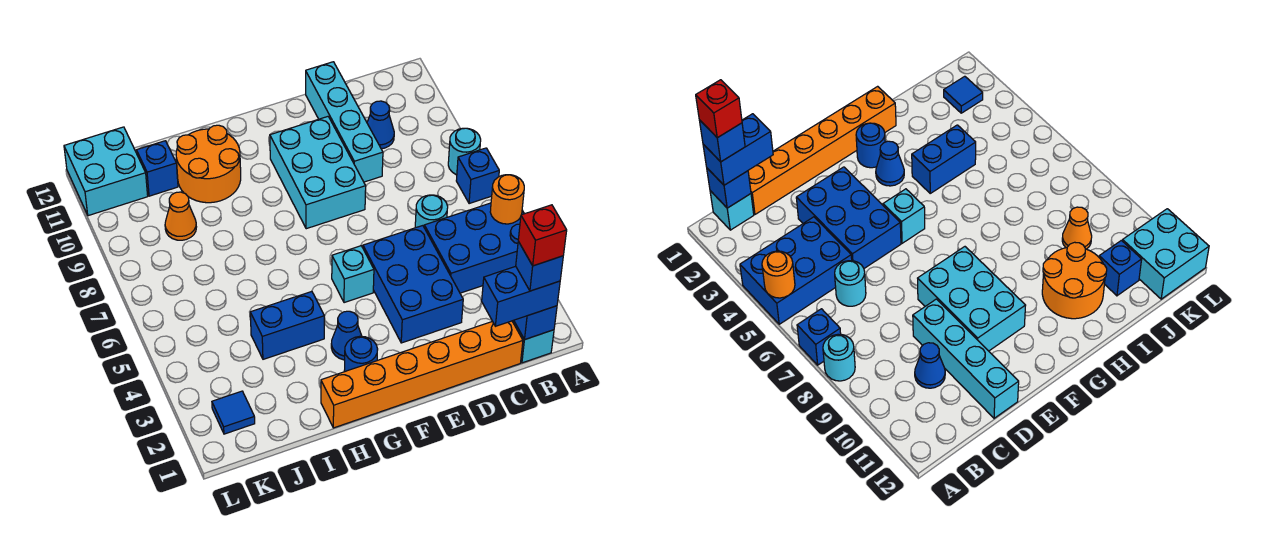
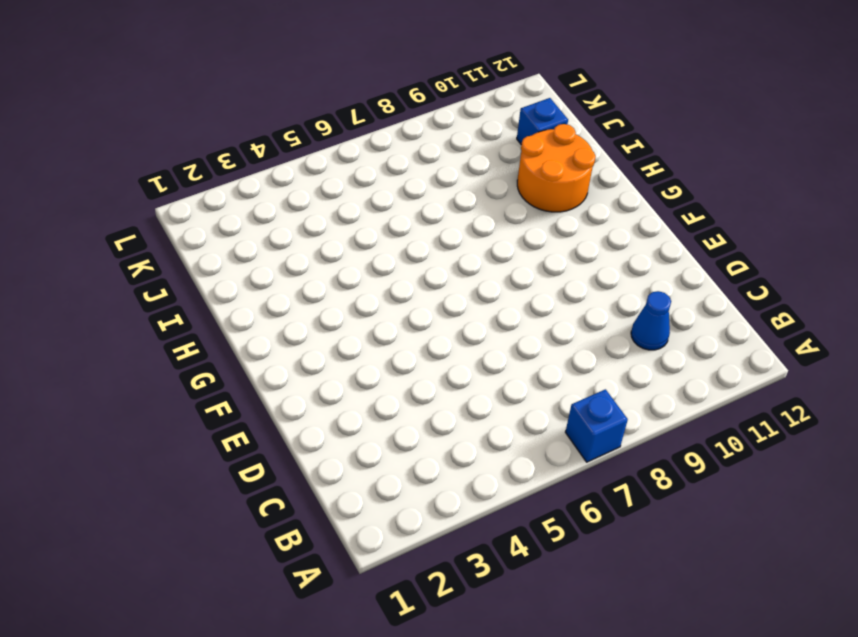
none -> blue brick A4:C5 level 1
none -> cyan round brick A8 level 1
none -> cyan brick B1 level 1

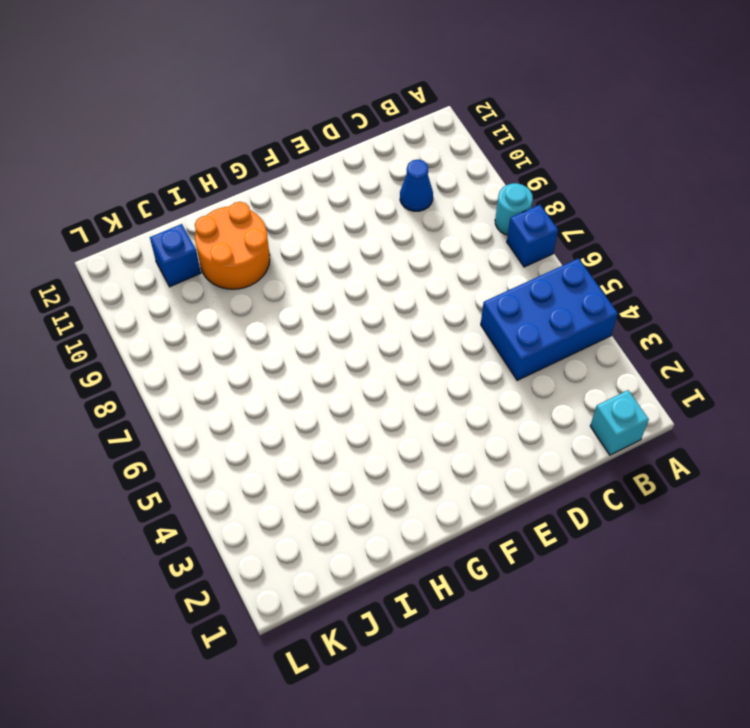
none -> orange brick C1:H1 level 1
none -> cyan round brick C6 level 1
none -> blue brick D3:E5 level 1

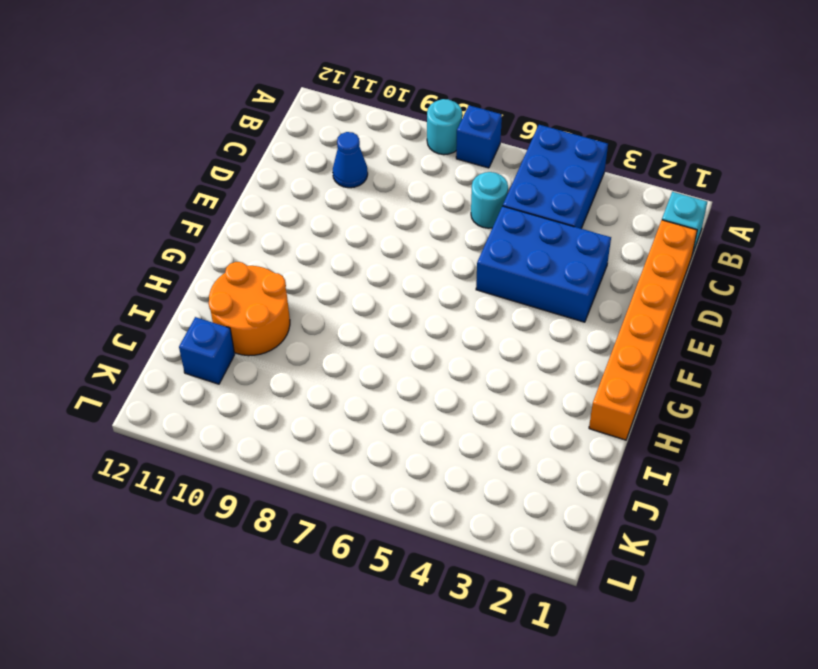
none -> cyan brick D9:D12 level 1
none -> cyan brick E8:F10 level 1
none -> cyan brick F5 level 1

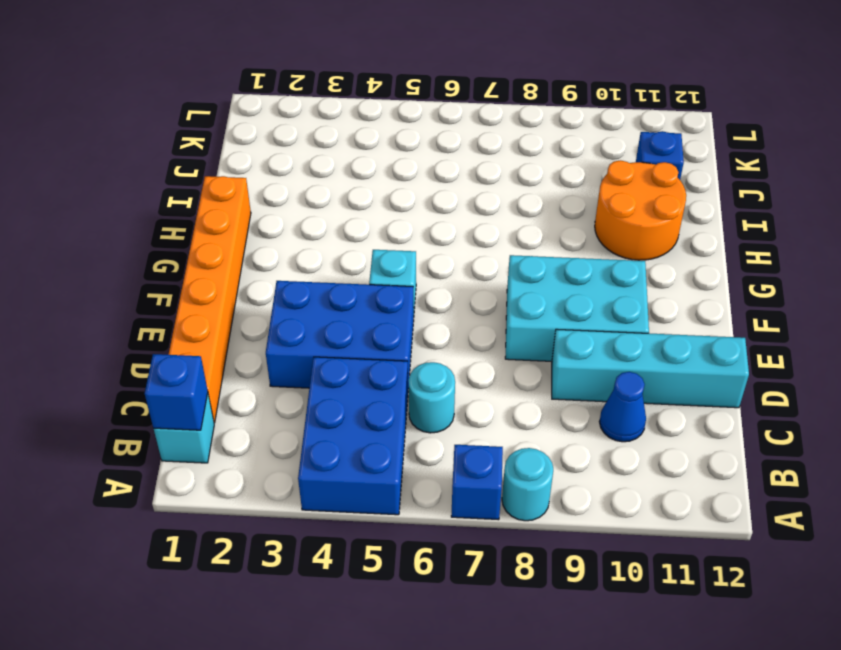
none -> blue round brick G2 level 1
none -> blue cone G3 level 1
none -> blue brick H4:I4 level 1

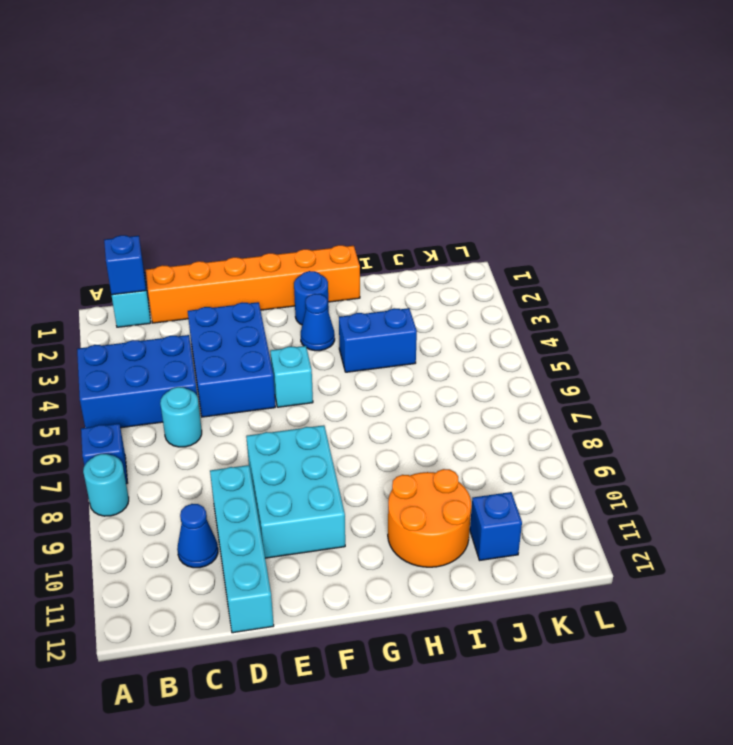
none -> orange cone J9 level 1
none -> blue tile K2 level 1
none -> cyan brick K11:L12 level 1

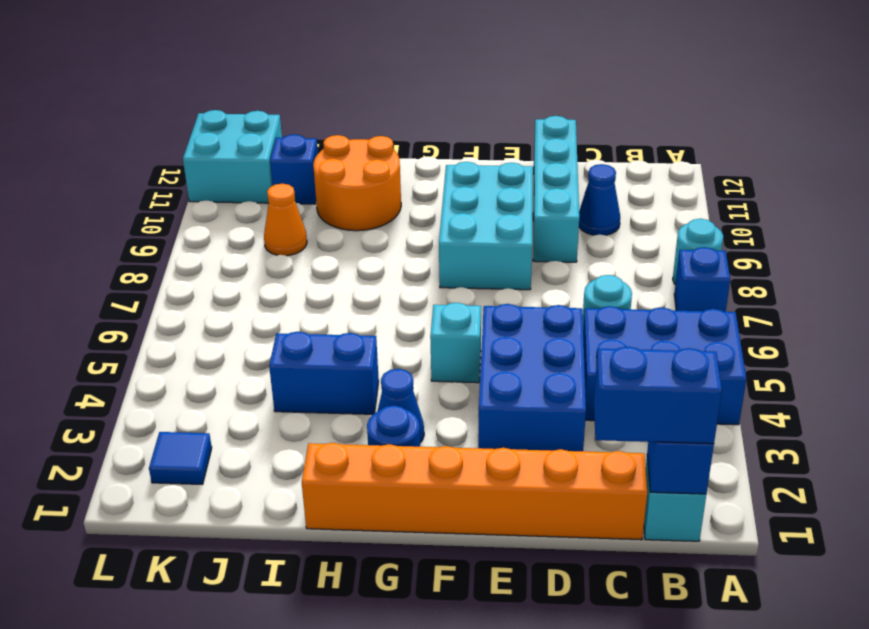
none -> orange round brick A5 level 2
none -> blue brick B1 level 4
none -> red brick B1 level 5

